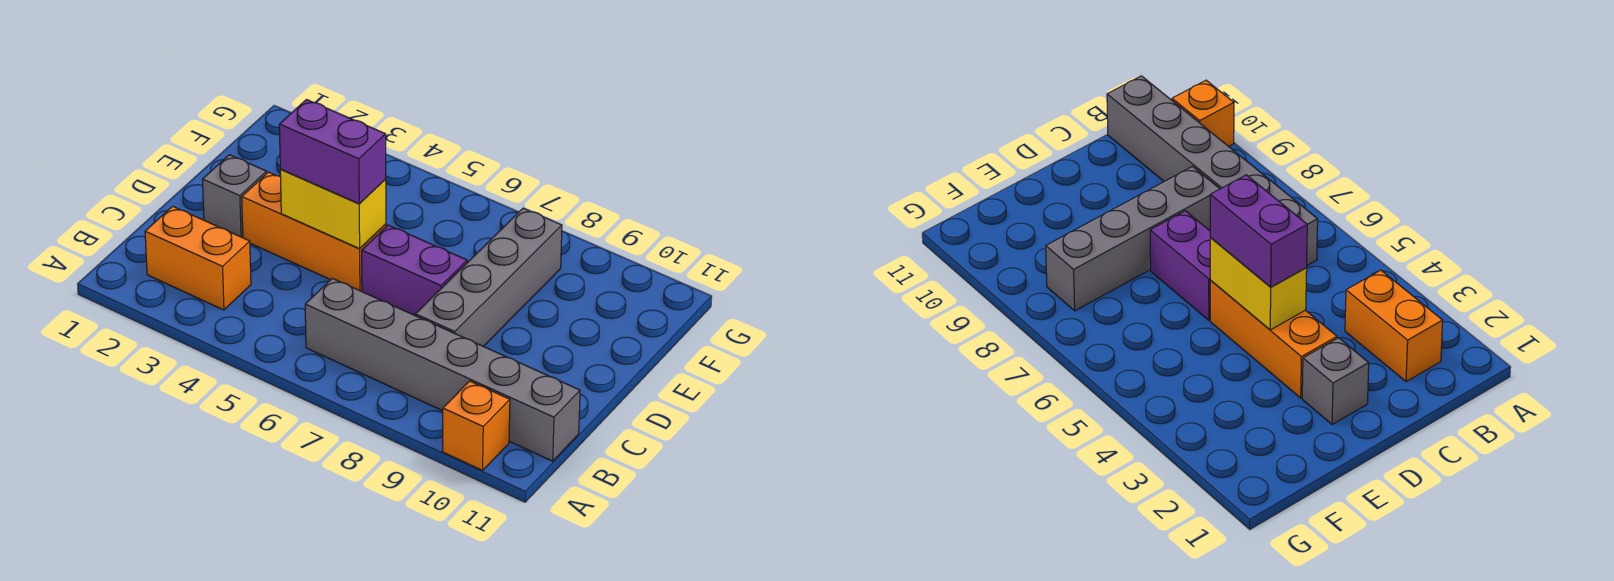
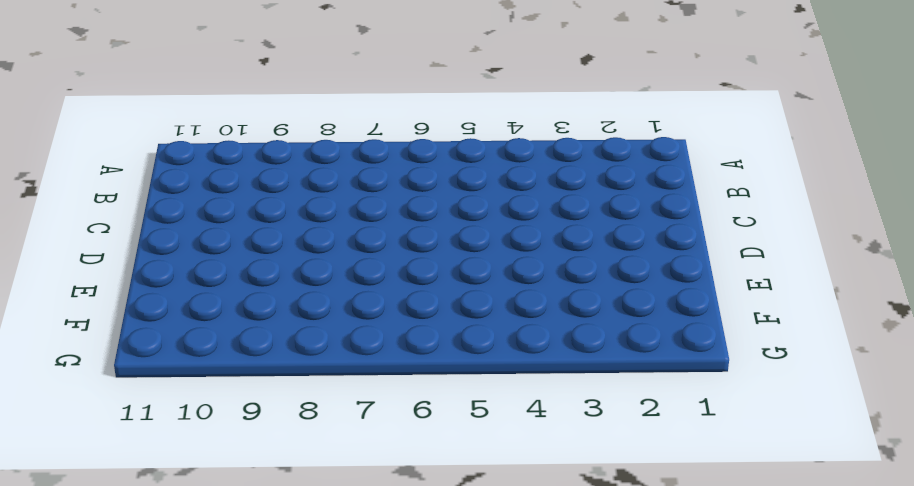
none -> orange brick A10 level 1
none -> orange brick B2:B3 level 1

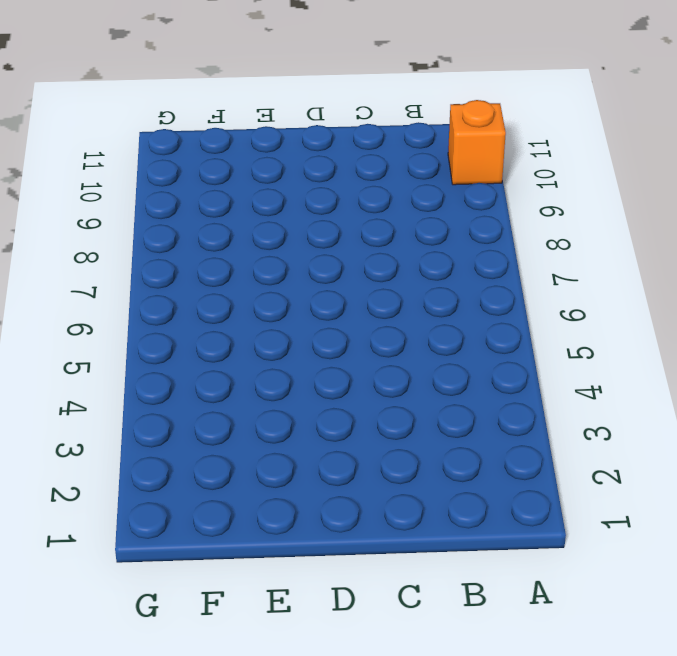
none -> orange brick B2:B3 level 1
none -> grey brick B6:B11 level 1

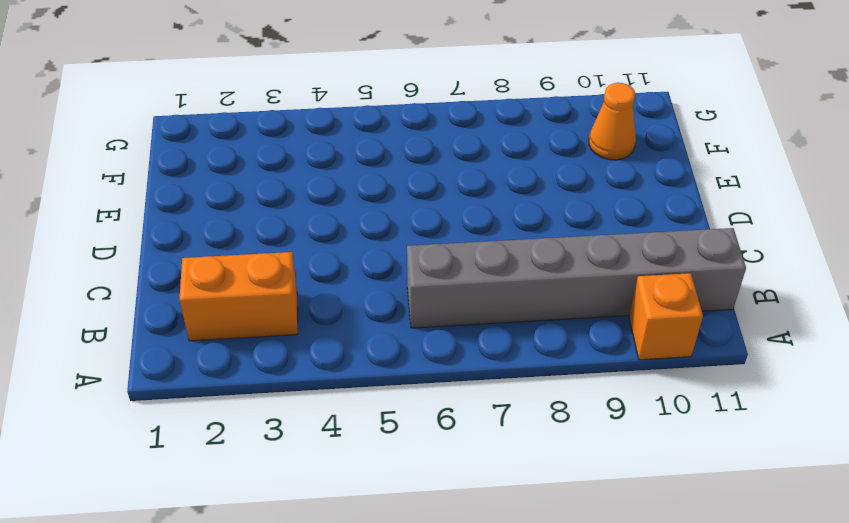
orange cone F10 level 1 -> none
none -> grey brick C8:F8 level 1
none -> grey brick D2 level 1

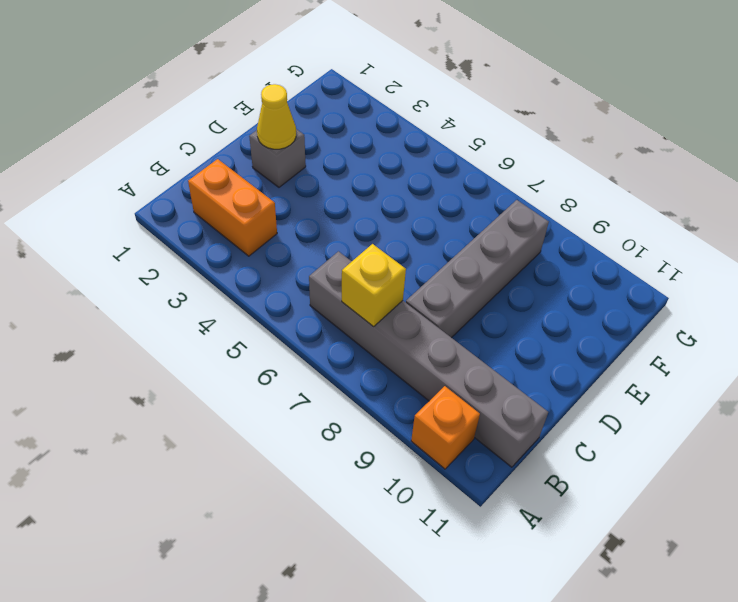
yellow brick B7 level 2 -> none
yellow cone D2 level 2 -> none
none -> orange brick D3:D5 level 1
none -> purple brick D6:D7 level 1

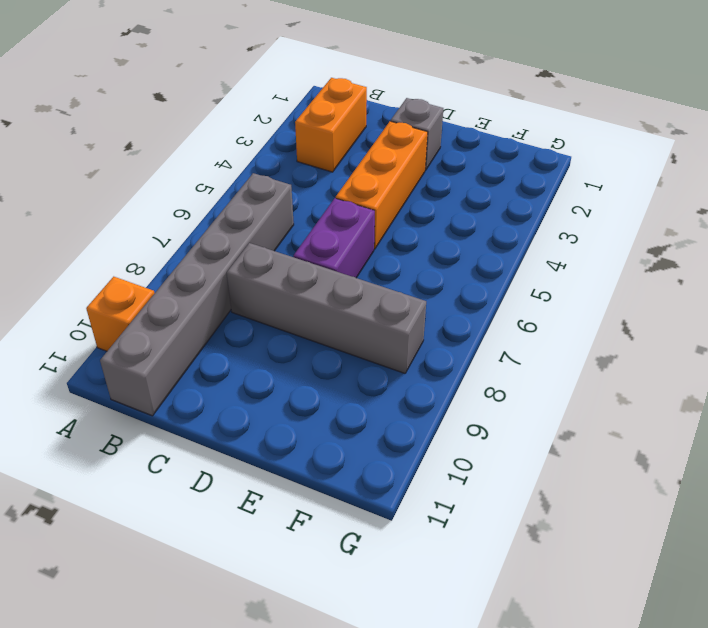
none -> yellow brick D4:D5 level 2
none -> purple brick D4:D5 level 3

